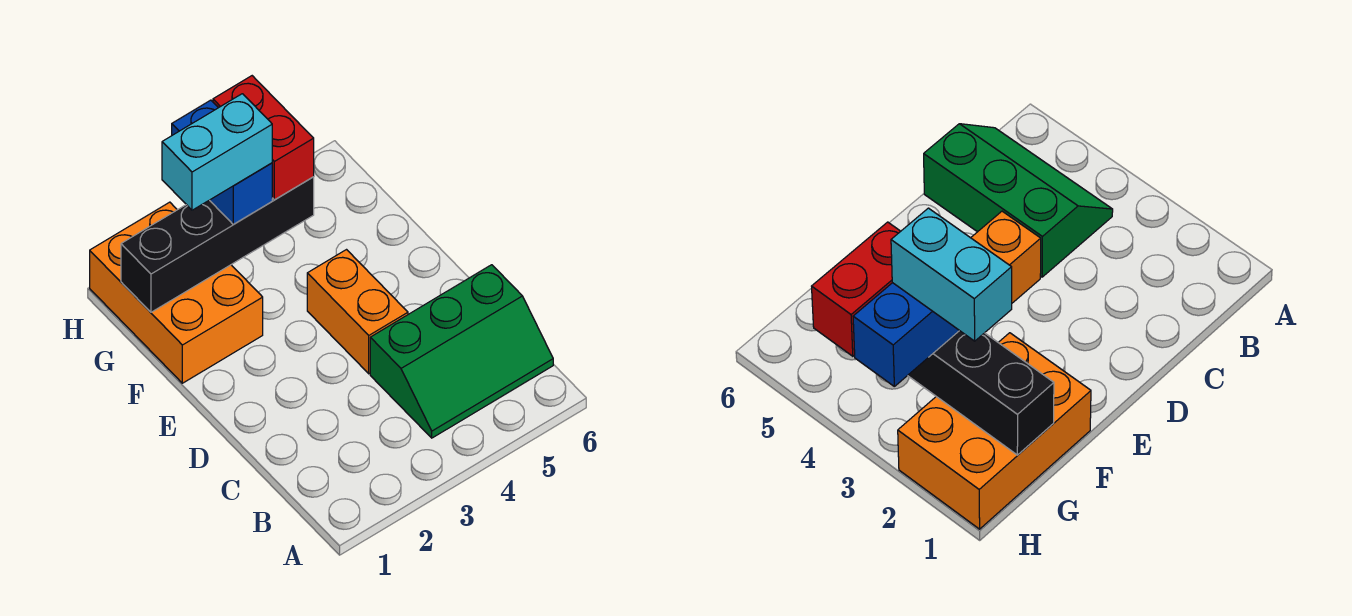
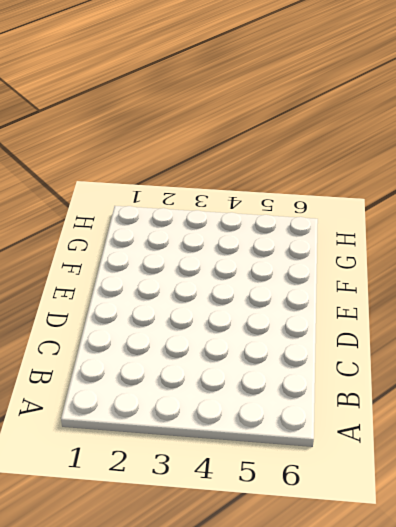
none -> green slope B4:C6 level 1 top C
none -> orange brick D4:E4 level 1

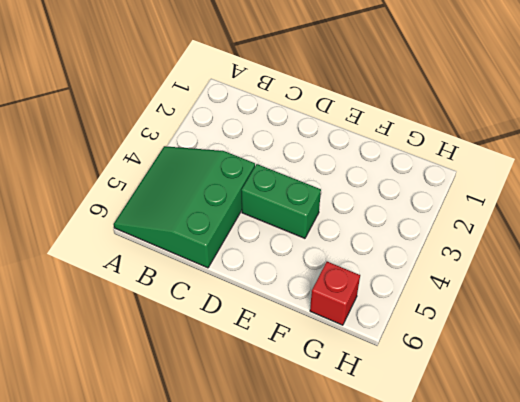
green slope A4:C6 level 1 top C -> green slope B4:C6 level 1 top C
green brick D4:E4 level 1 -> orange brick D4:E4 level 1
red brick G6 level 1 -> none
none -> orange brick F1:H2 level 1
none -> black brick G1:G4 level 2

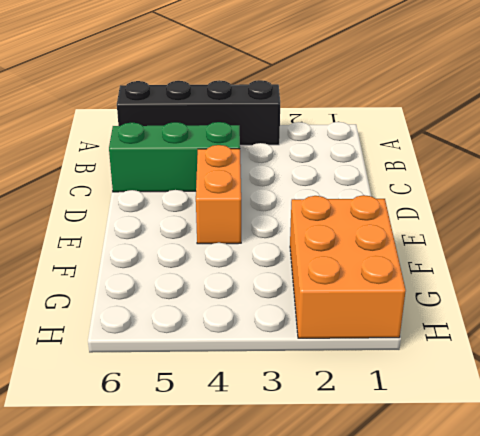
black brick A3:A6 level 1 -> black brick G1:G4 level 2
none -> blue brick G3:H3 level 3
none -> red brick G4:H4 level 3

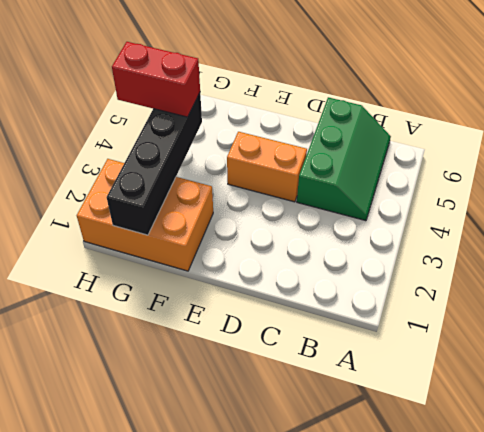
none -> blue brick G3:H3 level 3
none -> cyan brick G2:G3 level 4

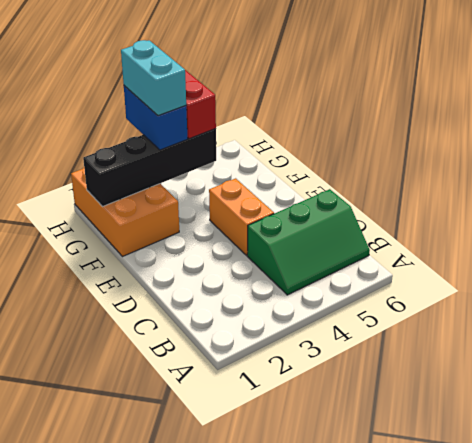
cyan brick G3:H3 level 4 -> cyan brick G2:G3 level 4

